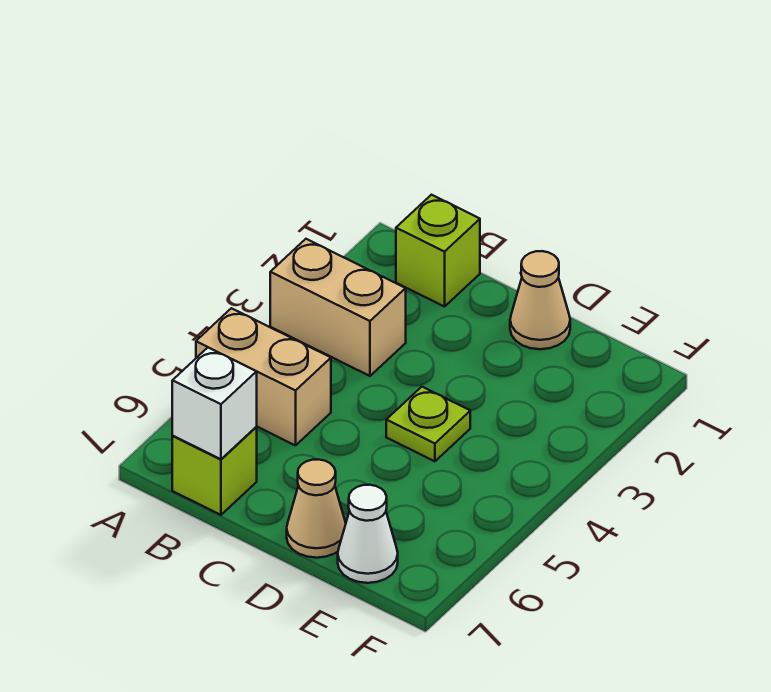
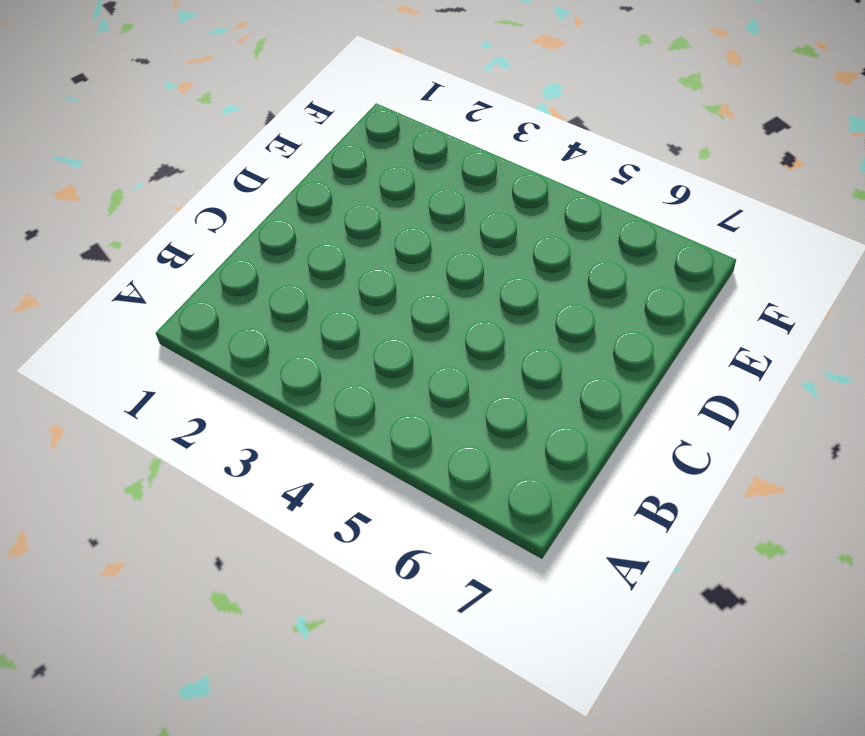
none -> tan brick A3:B3 level 1
none -> tan brick A5:B5 level 1

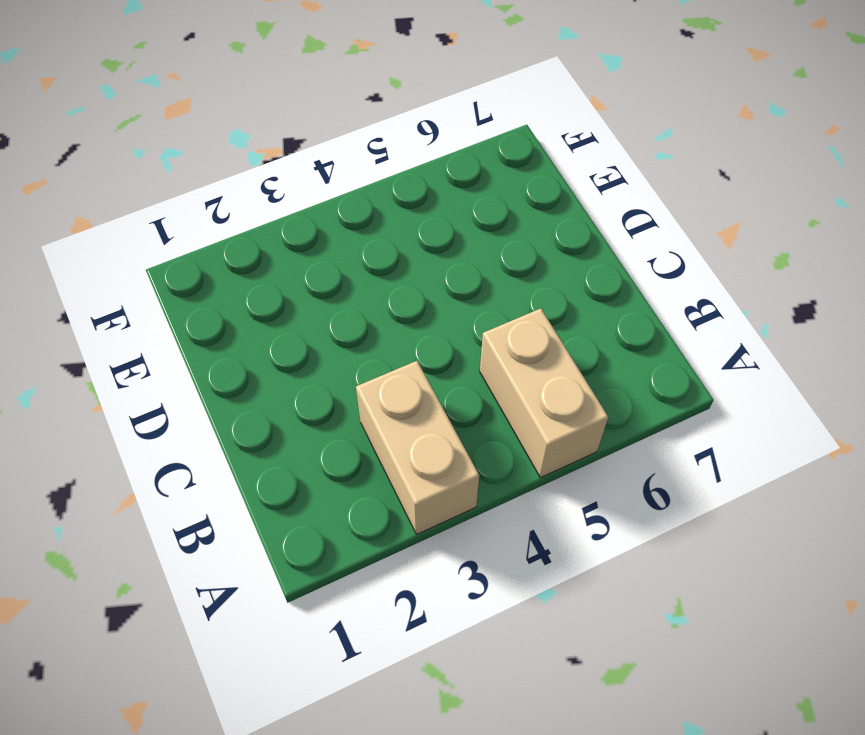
none -> lime brick B1 level 1
none -> lime brick B7 level 1

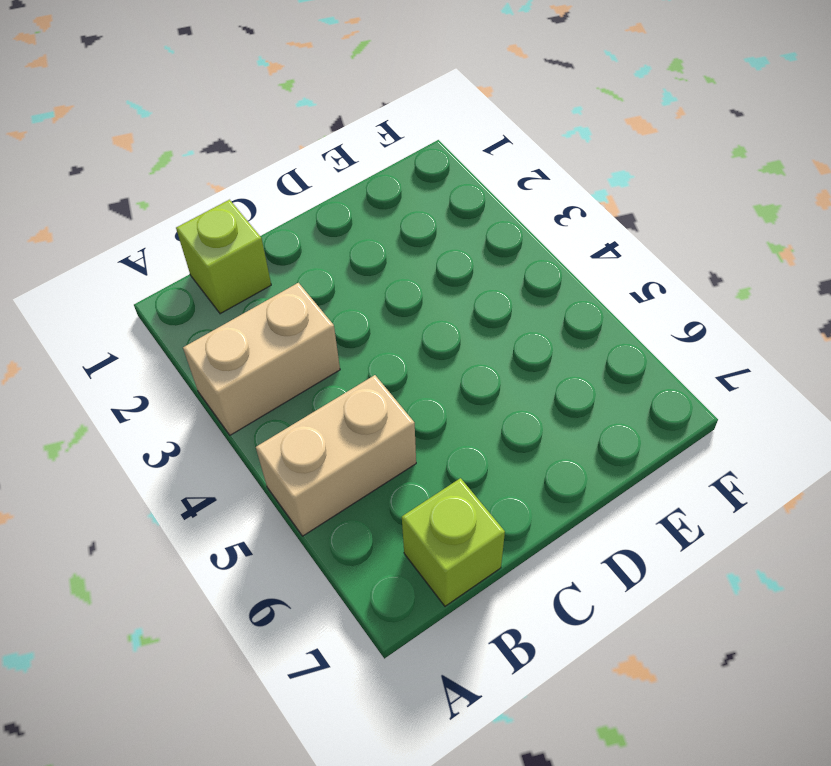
none -> tan cone D1 level 1
none -> lime plate D4 level 1

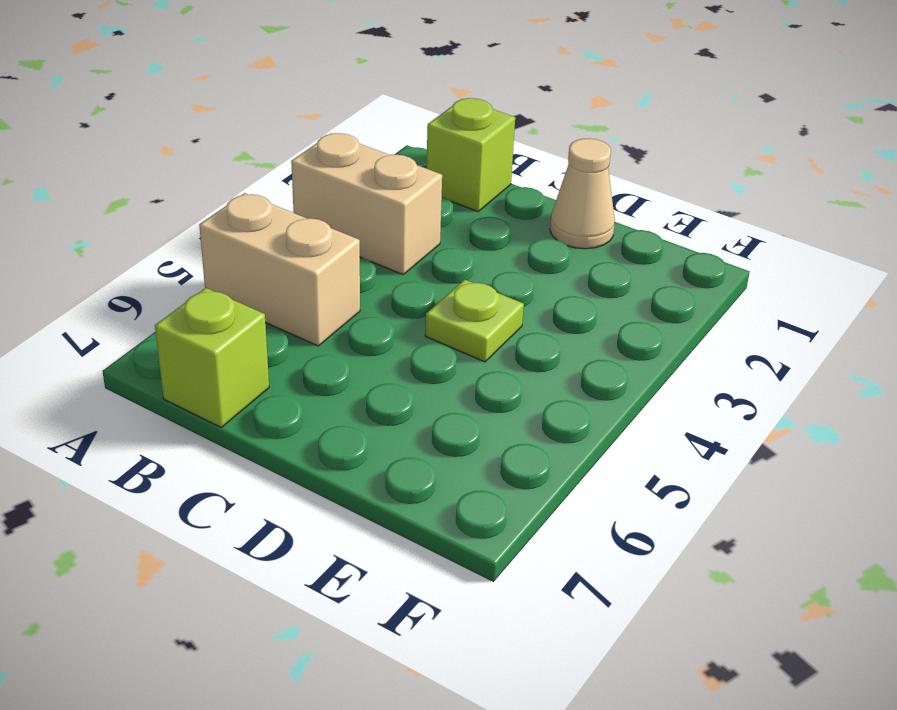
none -> tan cone D7 level 1
none -> white cone E7 level 1

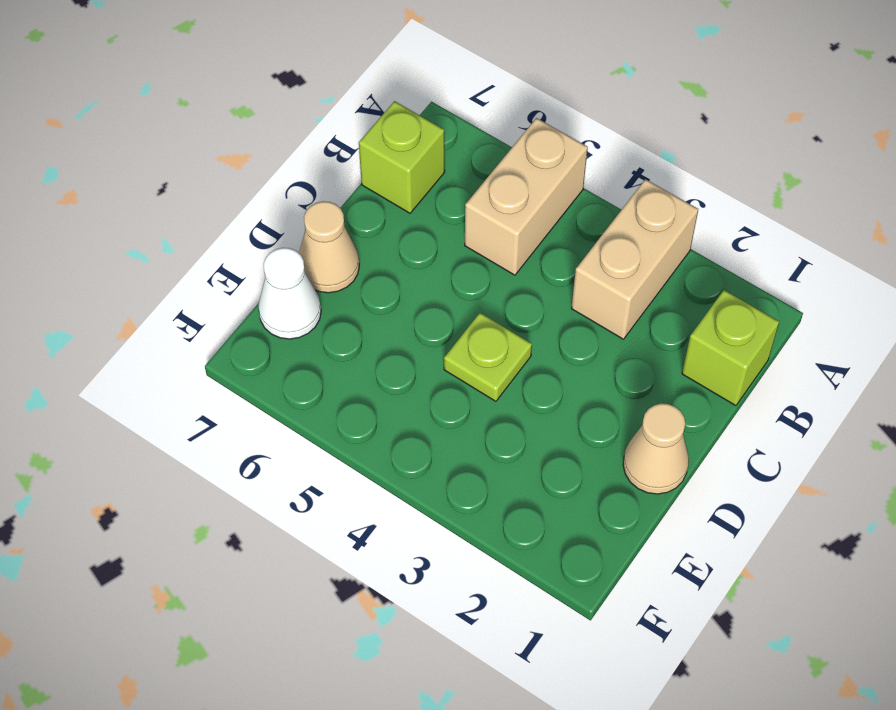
none -> white brick B7 level 2

